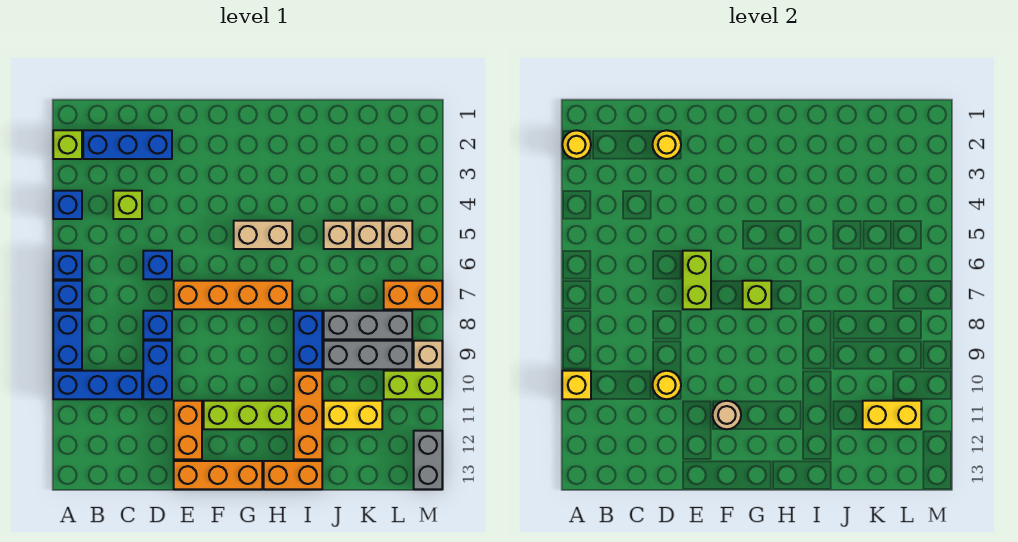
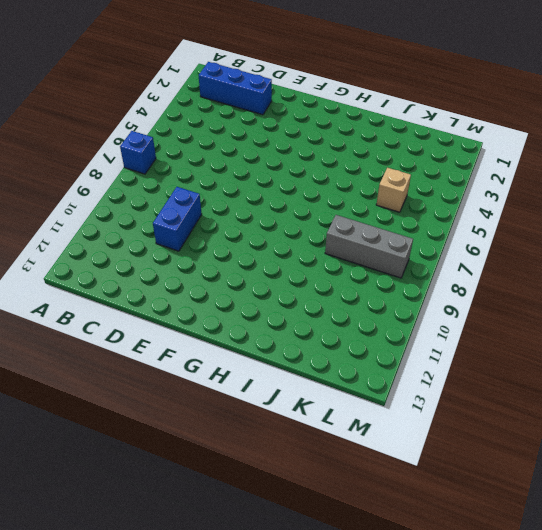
none -> lime brick A2 level 1
none -> blue brick A4 level 1
none -> blue brick A6 level 1
none -> blue brick A8:A9 level 1

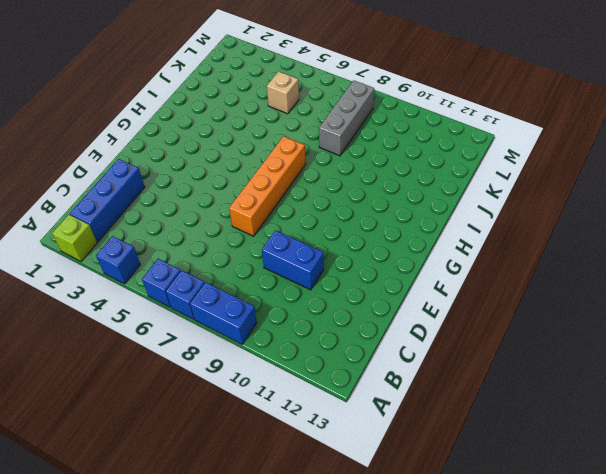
none -> blue brick A10:C10 level 1
none -> lime brick C4 level 1
none -> blue brick D6 level 1
none -> blue brick D8 level 1

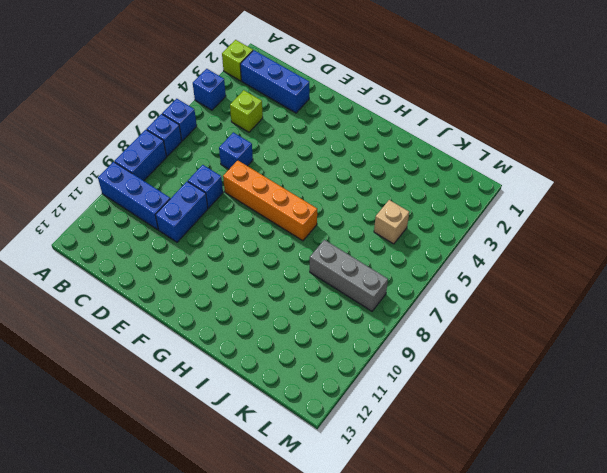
none -> orange brick E11:E12 level 1
none -> orange brick E13:G13 level 1
none -> lime brick F11:H11 level 1
none -> tan brick G5:H5 level 1

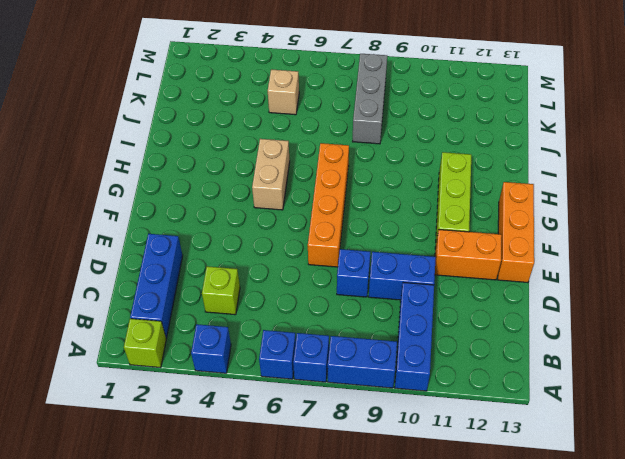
none -> blue brick D6 level 1
none -> orange brick H13:I13 level 1
none -> blue brick I8:I9 level 1
none -> orange brick I10:I12 level 1

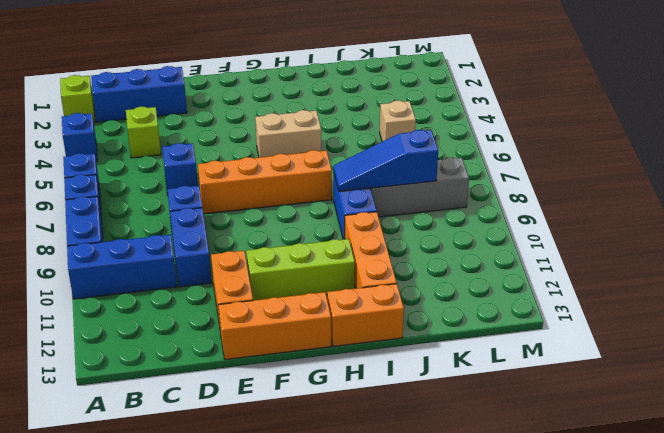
blue slope I8:K8 level 2 top K -> none
none -> tan brick J5 level 1
none -> grey brick J9:L9 level 1
none -> yellow brick J11:K11 level 1
none -> tan brick L5 level 1

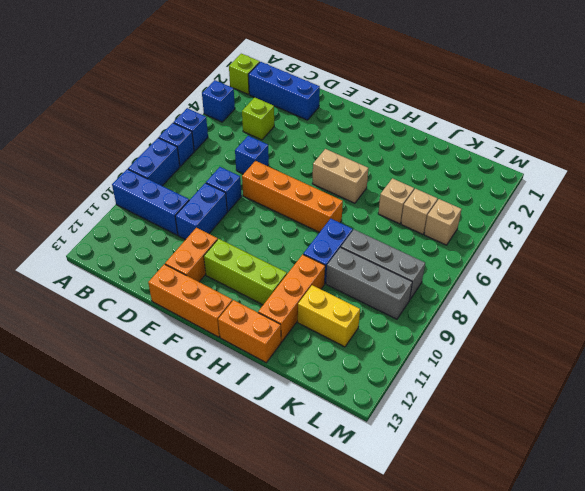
none -> orange brick L7:M7 level 1
none -> lime brick L10:M10 level 1
none -> tan brick M9 level 1
none -> grey brick M12:M13 level 1

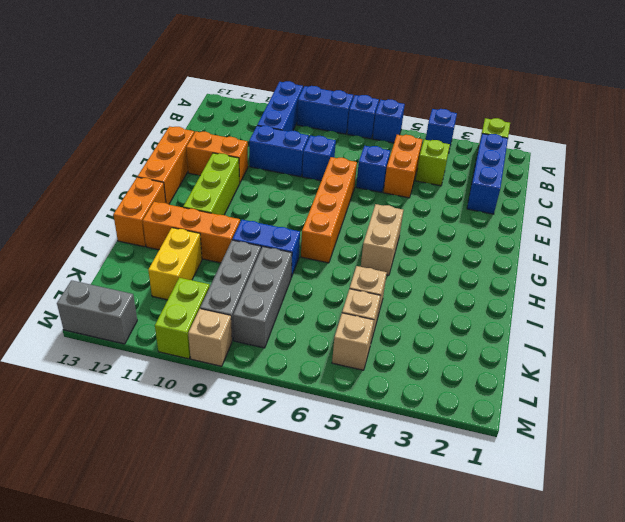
orange brick C5:D5 level 1 -> orange brick L7:M7 level 1
none -> yellow round brick A2 level 2
none -> yellow brick A10 level 2
none -> yellow round brick D2 level 2
none -> yellow round brick D10 level 2

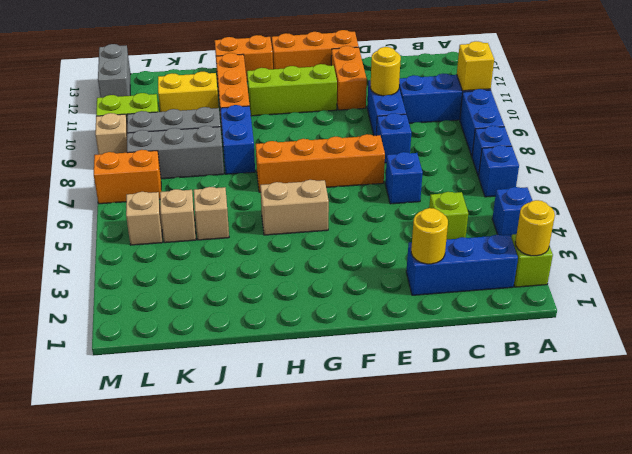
none -> lime brick E6:E7 level 2
none -> tan round brick F11 level 2
none -> lime brick G7 level 2
none -> yellow brick K11:L11 level 2

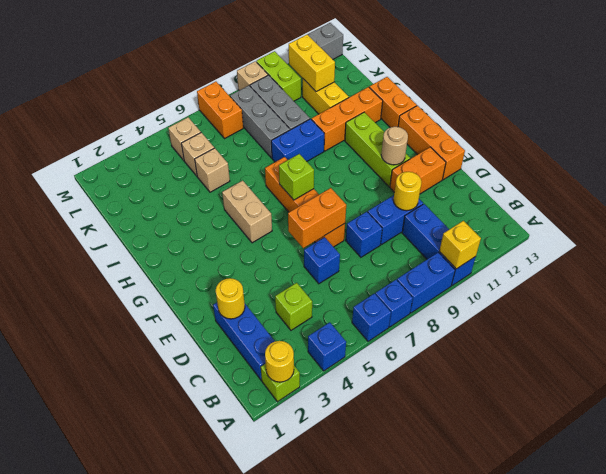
orange brick E6:E7 level 2 -> lime brick E6:E7 level 2

